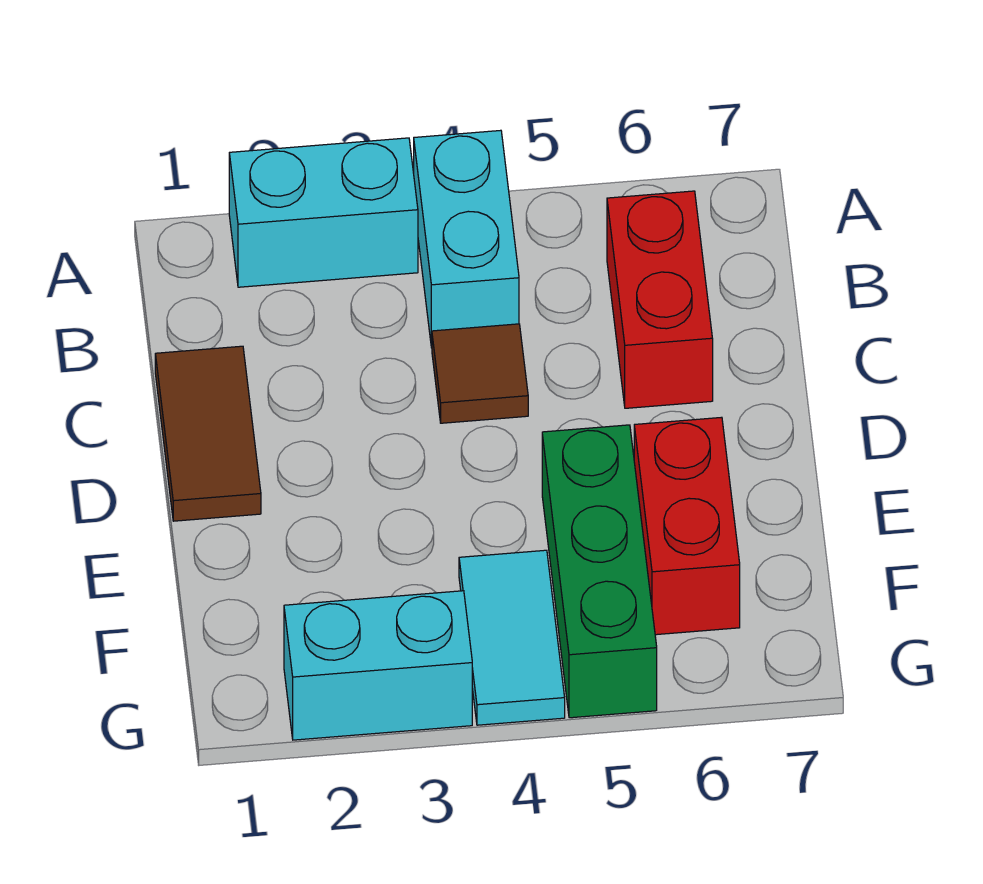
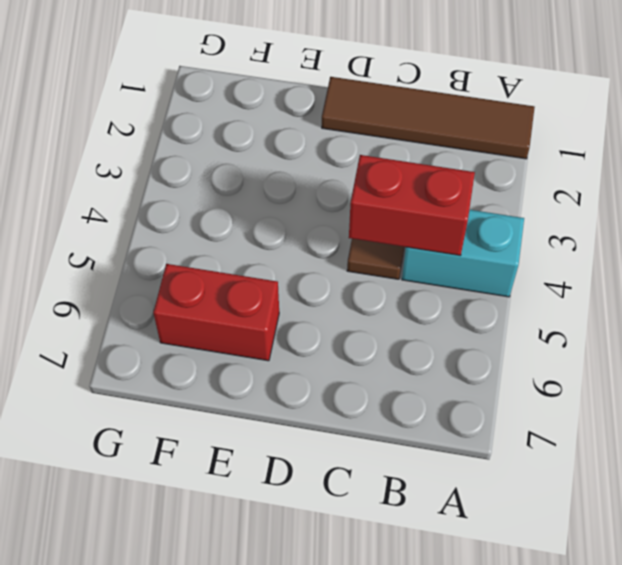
brown tile A1:D1 level 1 -> brown tile C1:D1 level 1
red brick B4:C4 level 2 -> red brick B6:C6 level 1
none -> cyan brick A2:A3 level 1
none -> green brick E5:G5 level 1

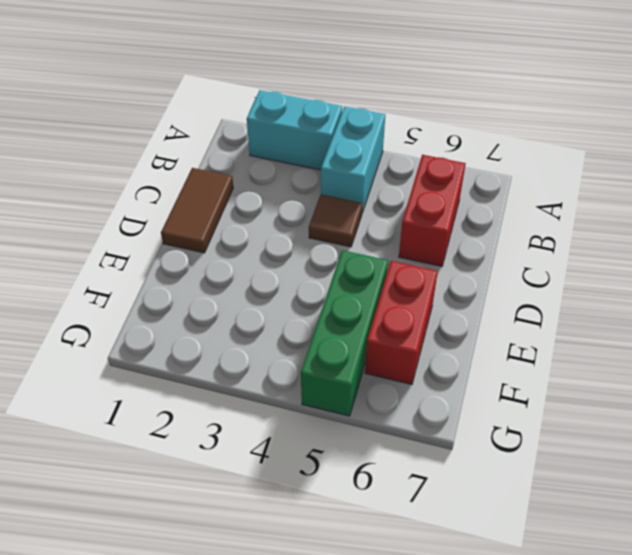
none -> cyan tile F4:G4 level 1
none -> cyan brick G2:G3 level 1

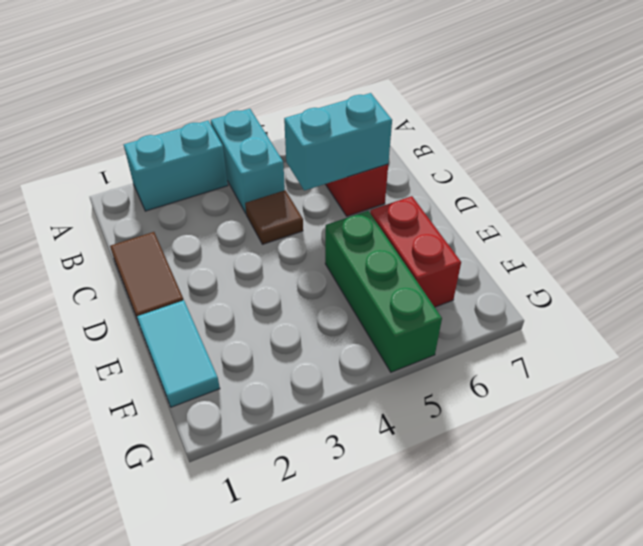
cyan brick C5:C6 level 2 -> cyan brick G2:G3 level 1
cyan tile E1:F1 level 1 -> cyan tile F4:G4 level 1

